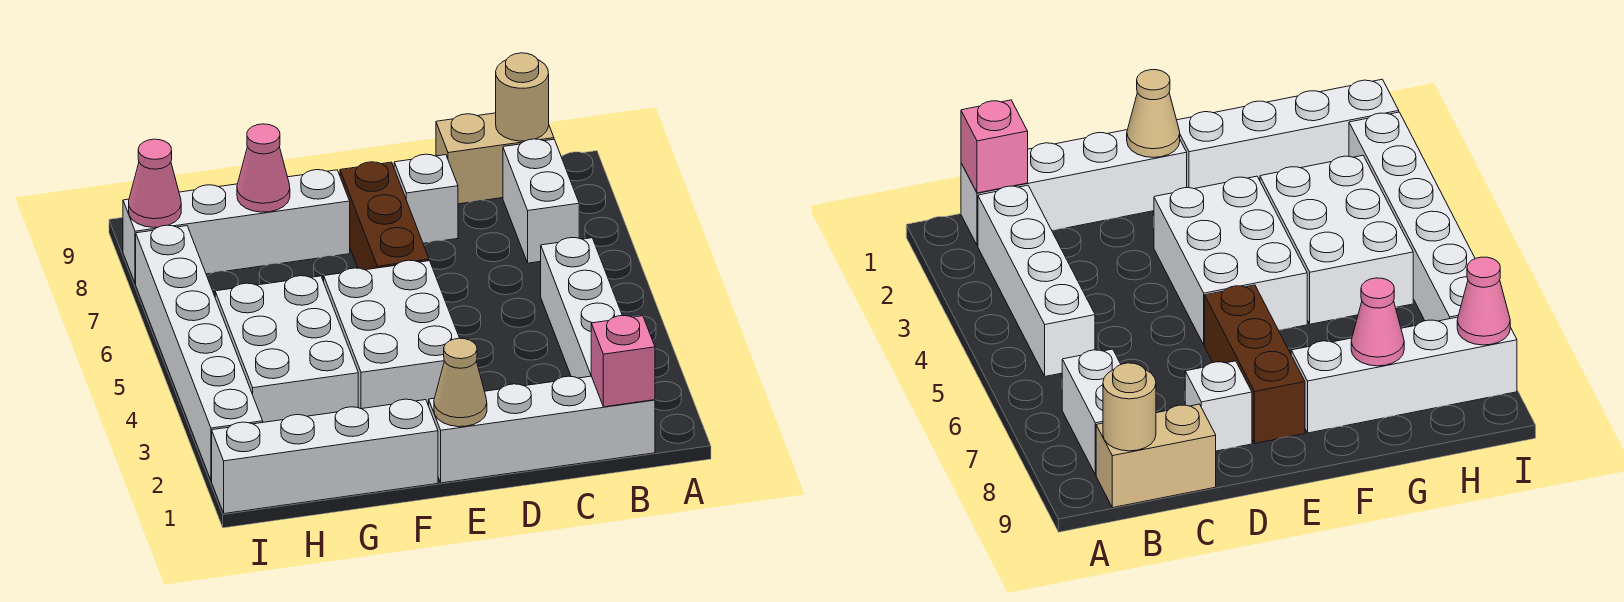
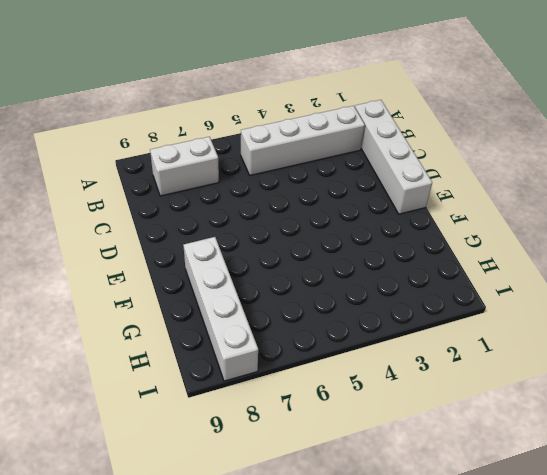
none -> tan brick B9:C9 level 1
none -> white brick D8 level 1
none -> white brick E3:F5 level 1

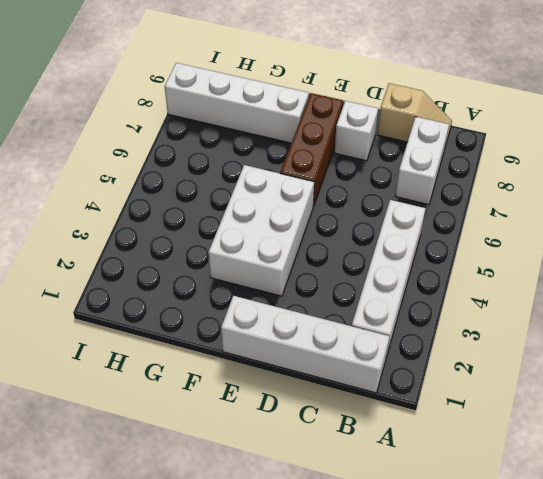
tan slope B9:C9 level 1 top C -> tan brick B9:C9 level 1
none -> white brick F1:I1 level 1
none -> white brick G3:H5 level 1
none -> white brick I2:I7 level 1

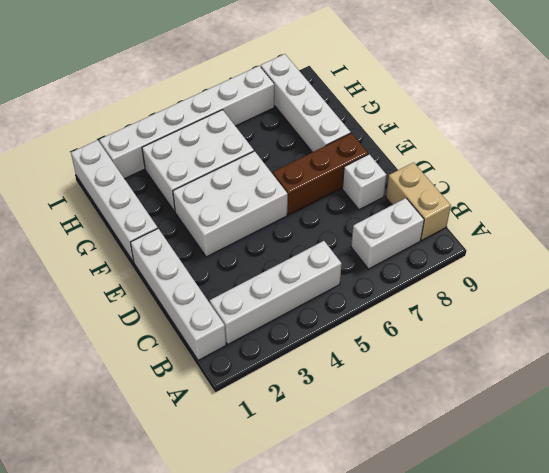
none -> pink brick B1 level 2
none -> tan round brick B9 level 2
none -> tan cone E1 level 2

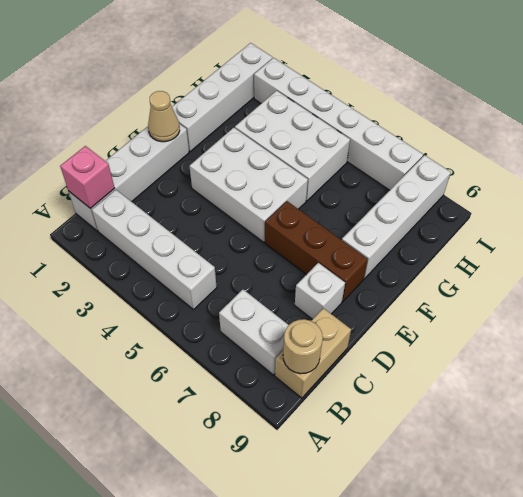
none -> pink cone G8 level 2
none -> pink cone I8 level 2

